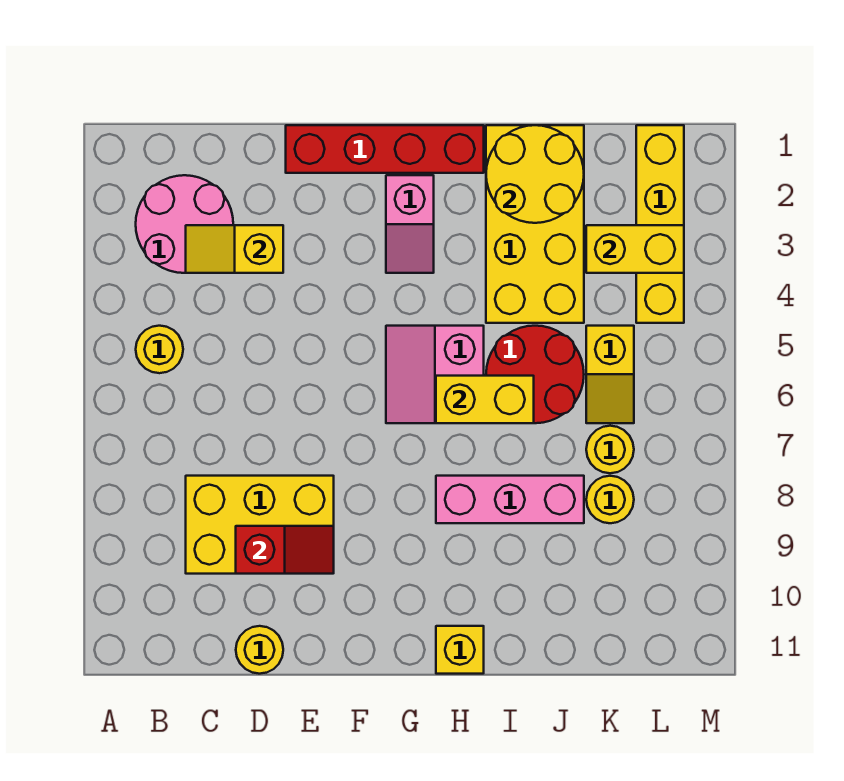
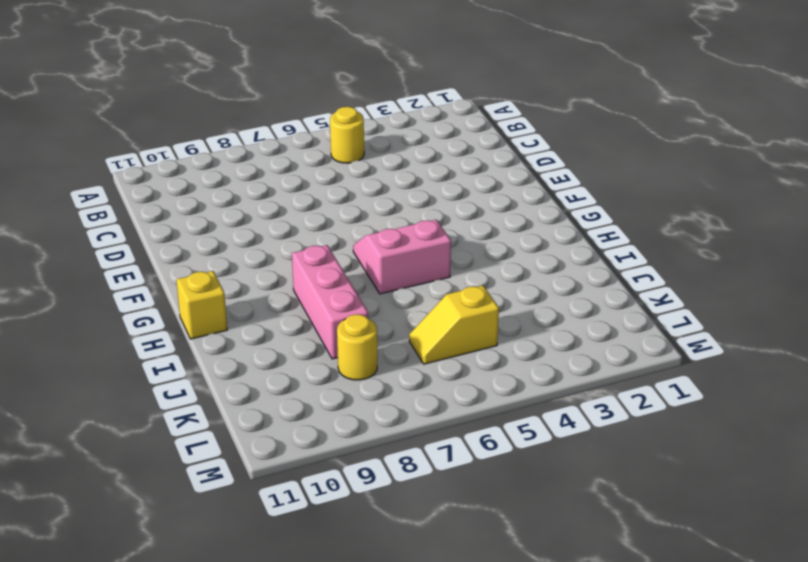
none -> pink round brick B2:C3 level 1
none -> yellow brick C8:E9 level 1
none -> yellow round brick D11 level 1

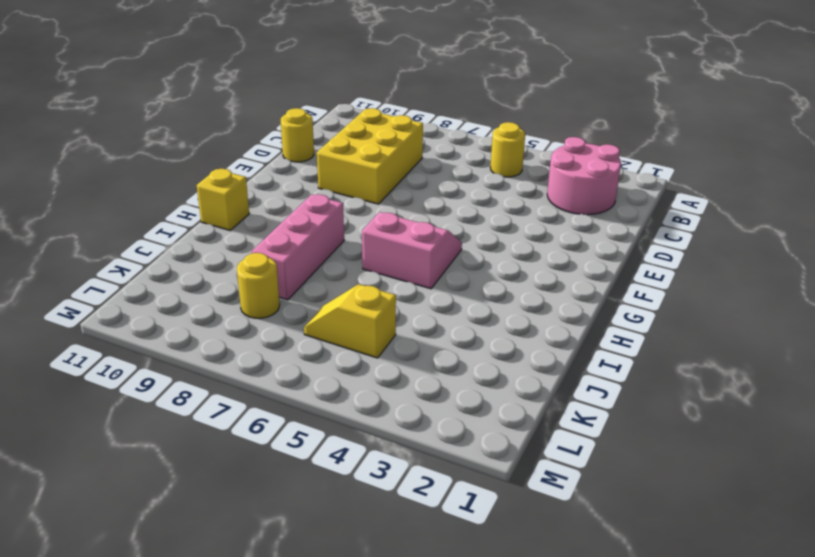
none -> red brick E1:H1 level 1
none -> pink slope G2:G3 level 1 top 2
none -> yellow brick I1:J4 level 1

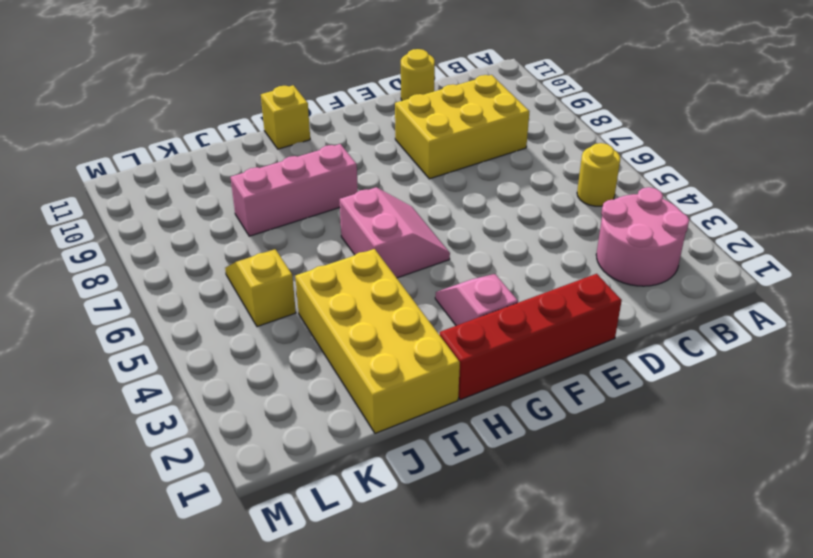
none -> red round brick I5:J6 level 1
none -> yellow round brick K7 level 1
none -> yellow round brick K8 level 1

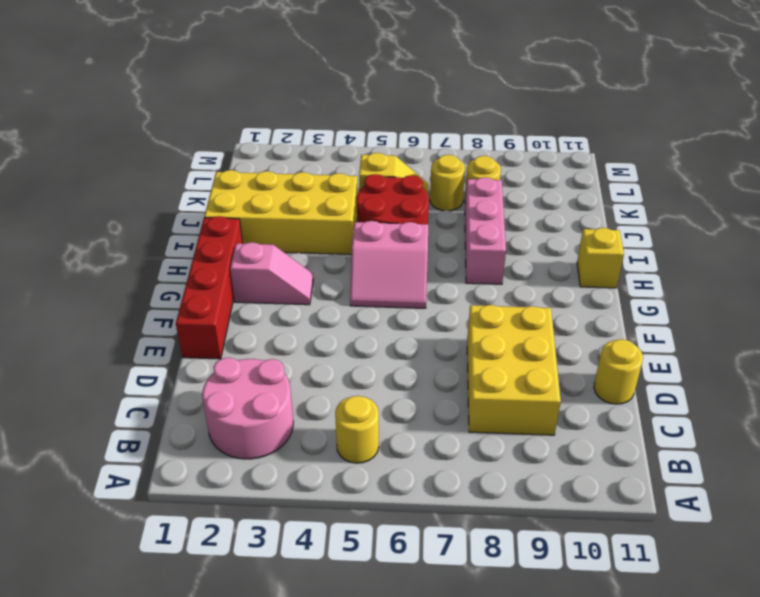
none -> yellow brick L1:L4 level 1
none -> yellow slope C3:D3 level 2 top D
none -> red slope D9:E9 level 2 top D

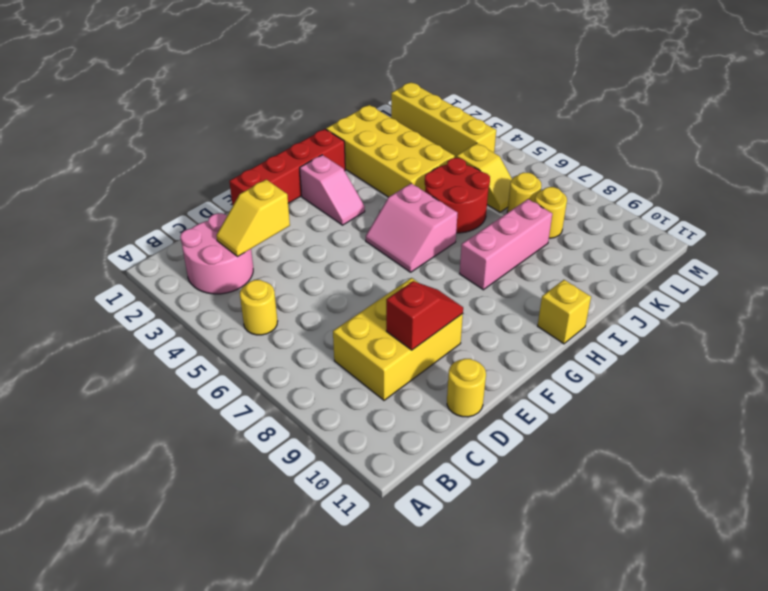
none -> yellow brick H6:I6 level 2
none -> yellow round brick I1:J2 level 2
none -> yellow brick K3:L3 level 2

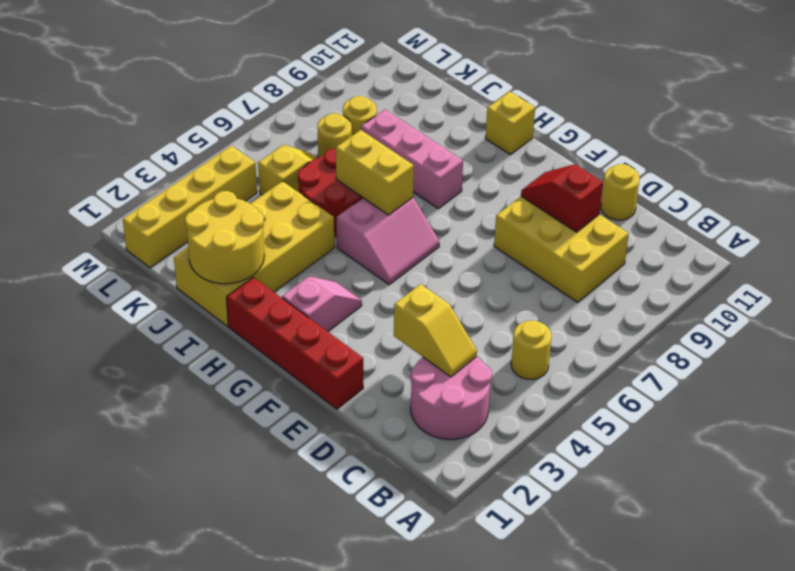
none -> yellow brick K3:L3 level 2

